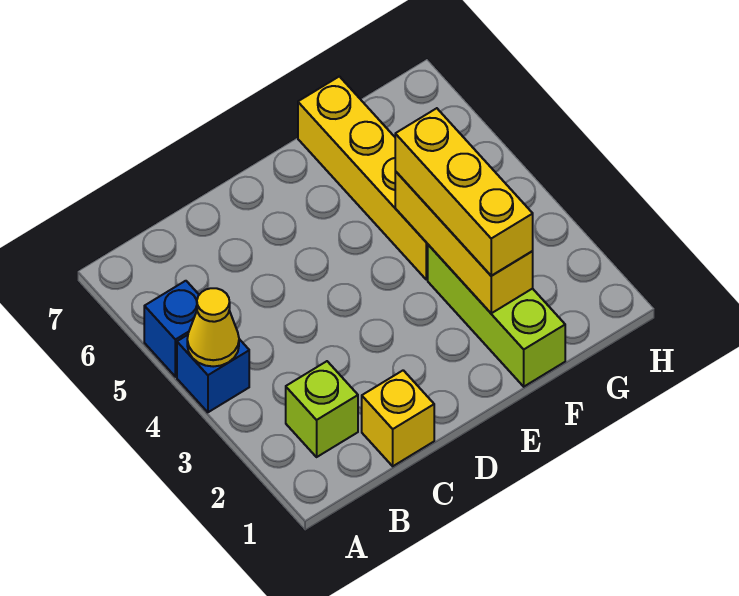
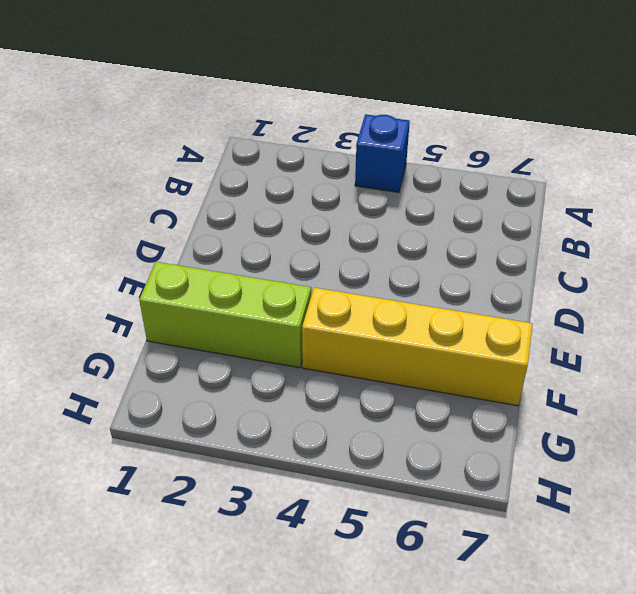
none -> blue brick A5 level 1
none -> lime brick B2 level 1

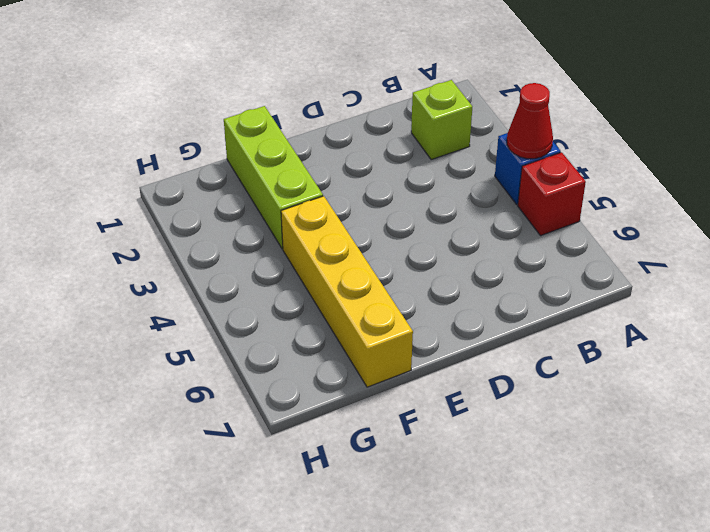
red cone A4 level 2 -> yellow cone A4 level 2
red brick A5 level 1 -> blue brick A5 level 1
none -> yellow brick C1 level 1
none -> yellow brick F2:F4 level 2

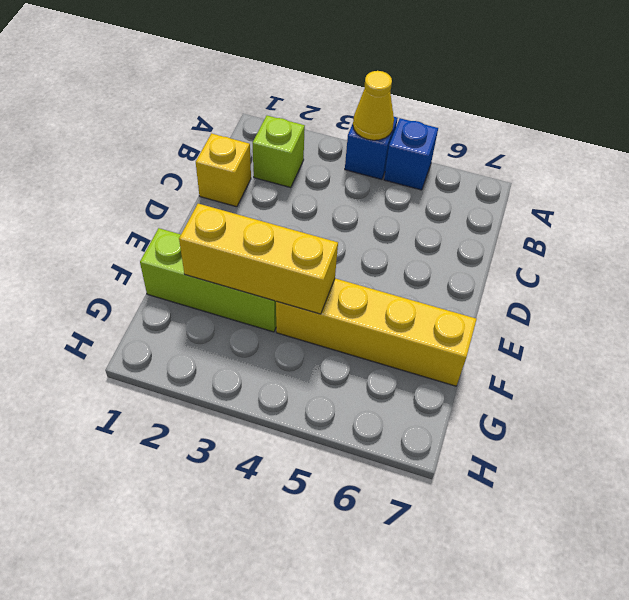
none -> yellow brick F2:F4 level 3

